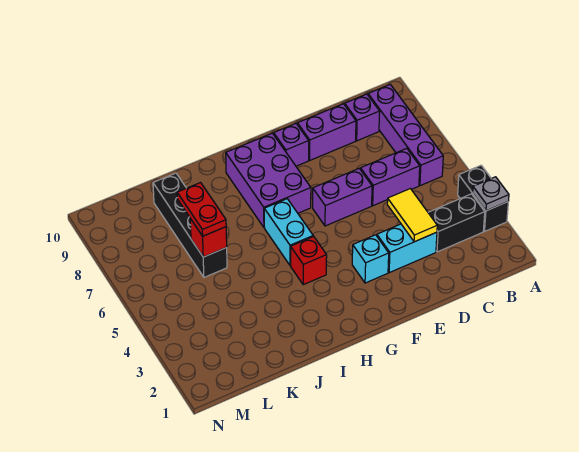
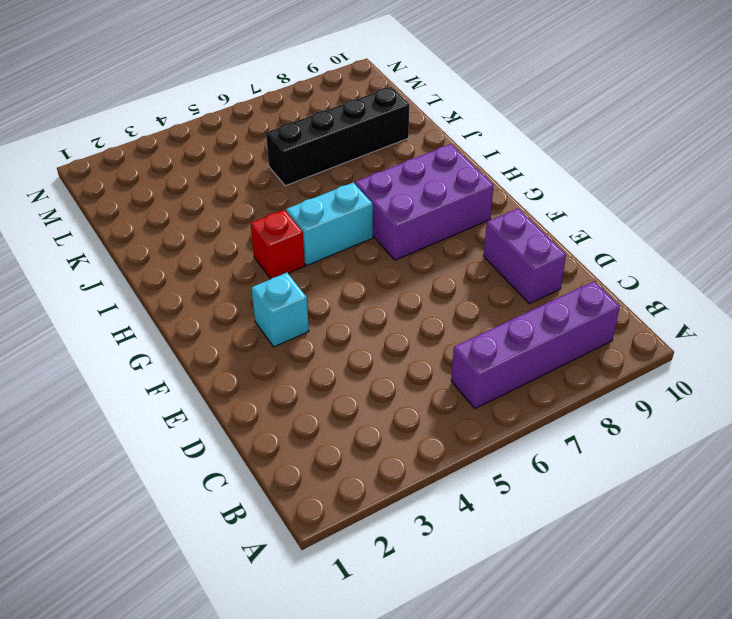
none -> black brick A3:A4 level 1
none -> black brick B3:C3 level 1
none -> purple brick C6:D6 level 1

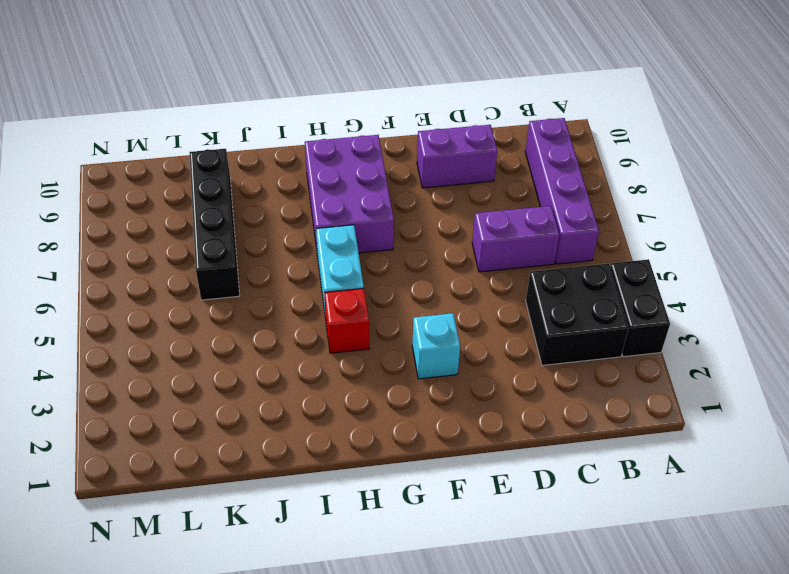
black brick B3:C4 level 1 -> black brick B3:C3 level 1
none -> purple brick C9 level 1
none -> cyan brick D3:E3 level 1
none -> purple brick E6:F6 level 1

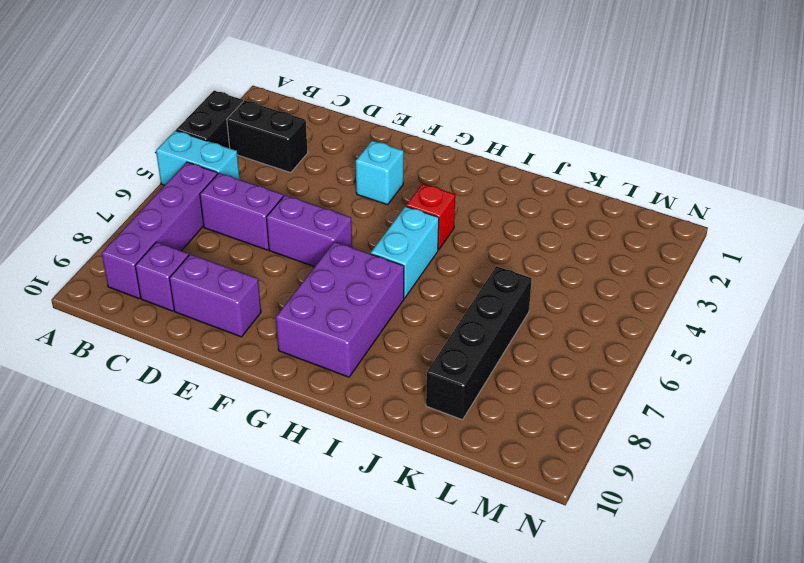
cyan brick A5:B5 level 1 -> cyan brick D3:E3 level 1
none -> purple brick F9 level 1
none -> grey plate A3 level 2
none -> yellow tile D3:D4 level 2

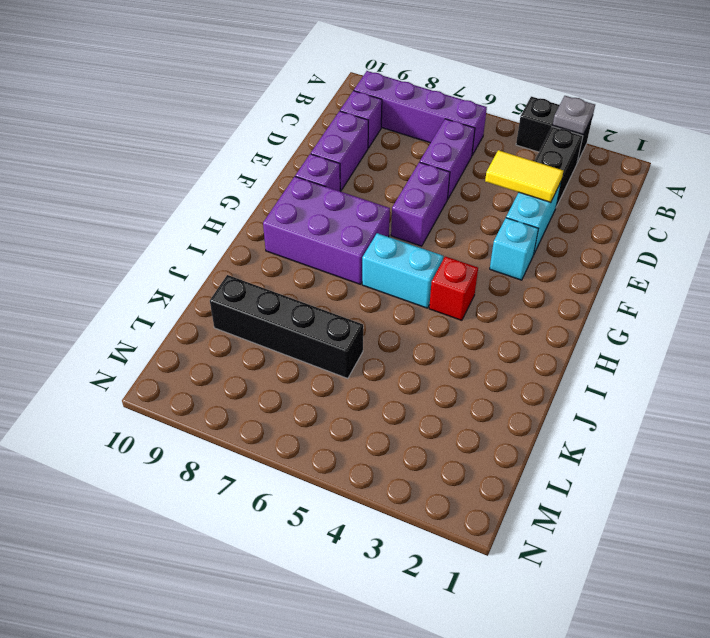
none -> red brick K6 level 2
none -> red plate K6:K7 level 3

